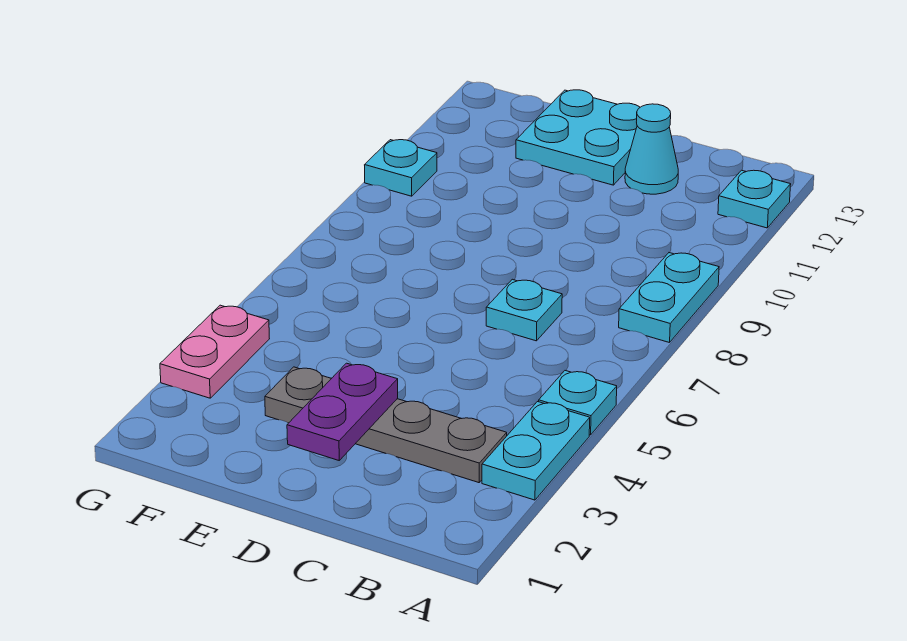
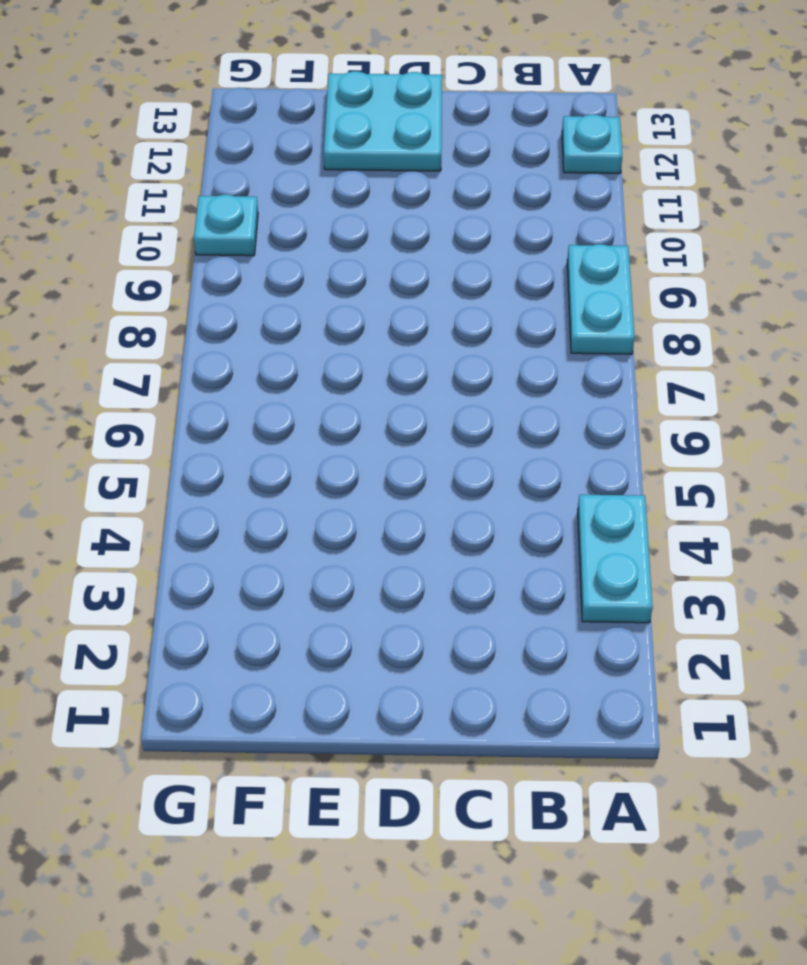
none -> cyan plate A5 level 1
none -> grey plate B3:E3 level 1

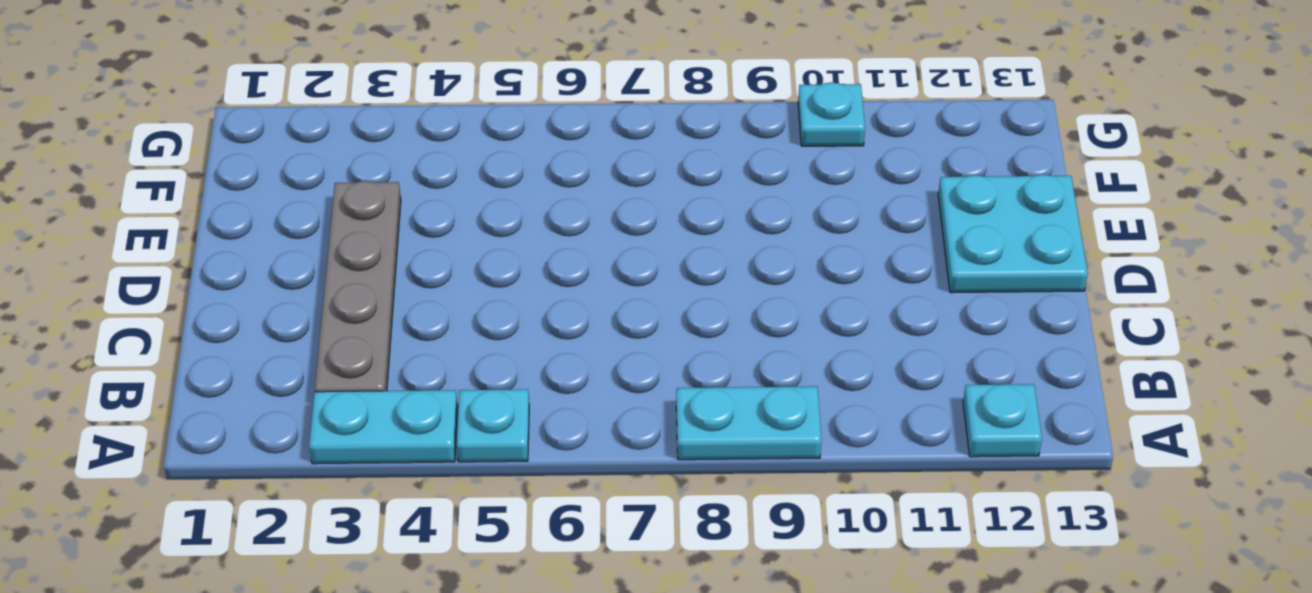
none -> cyan plate C7 level 1
none -> cyan cone C12 level 1

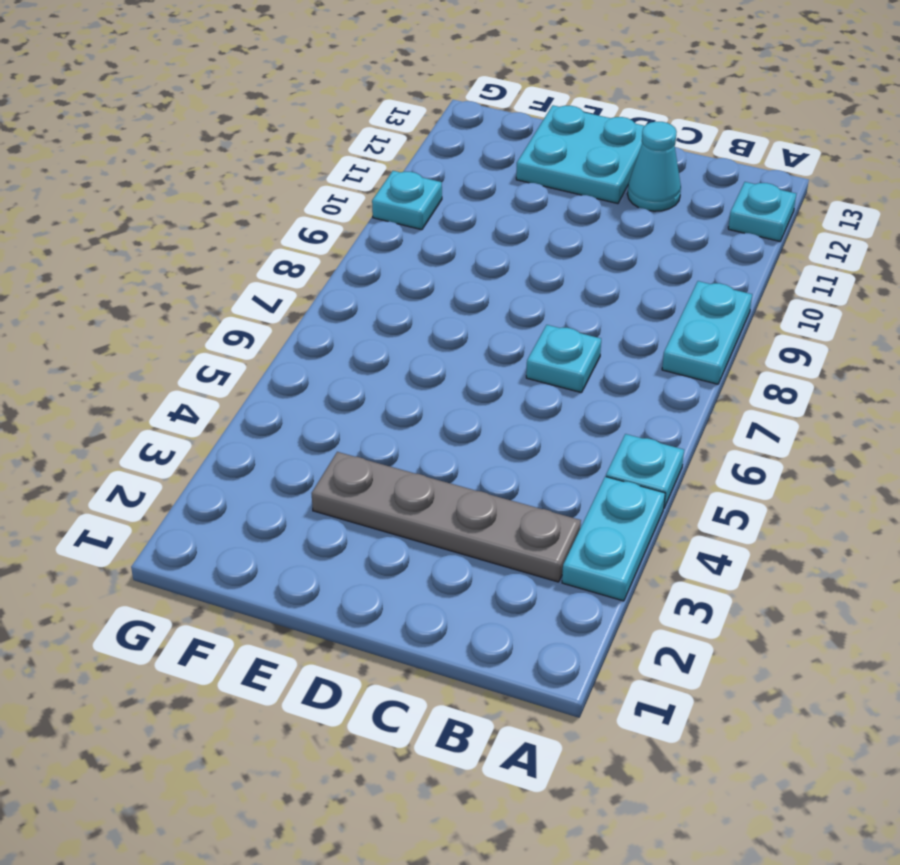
none -> pink plate G3:G4 level 1
none -> purple plate D2:D3 level 2

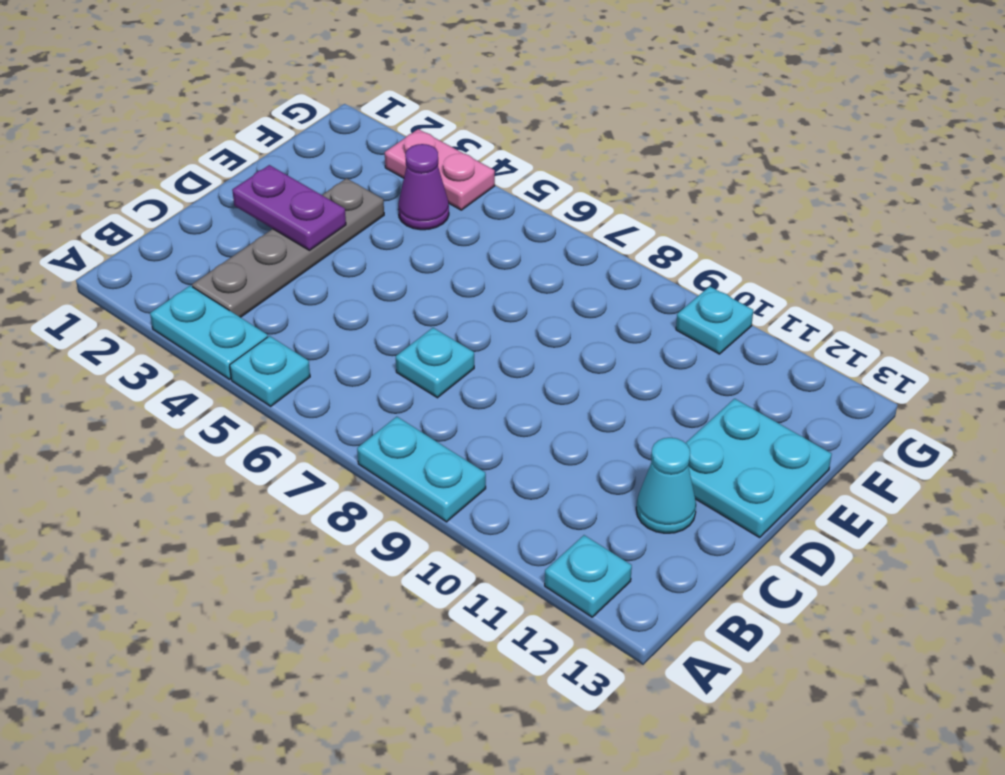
purple cone F4 level 1 -> none

